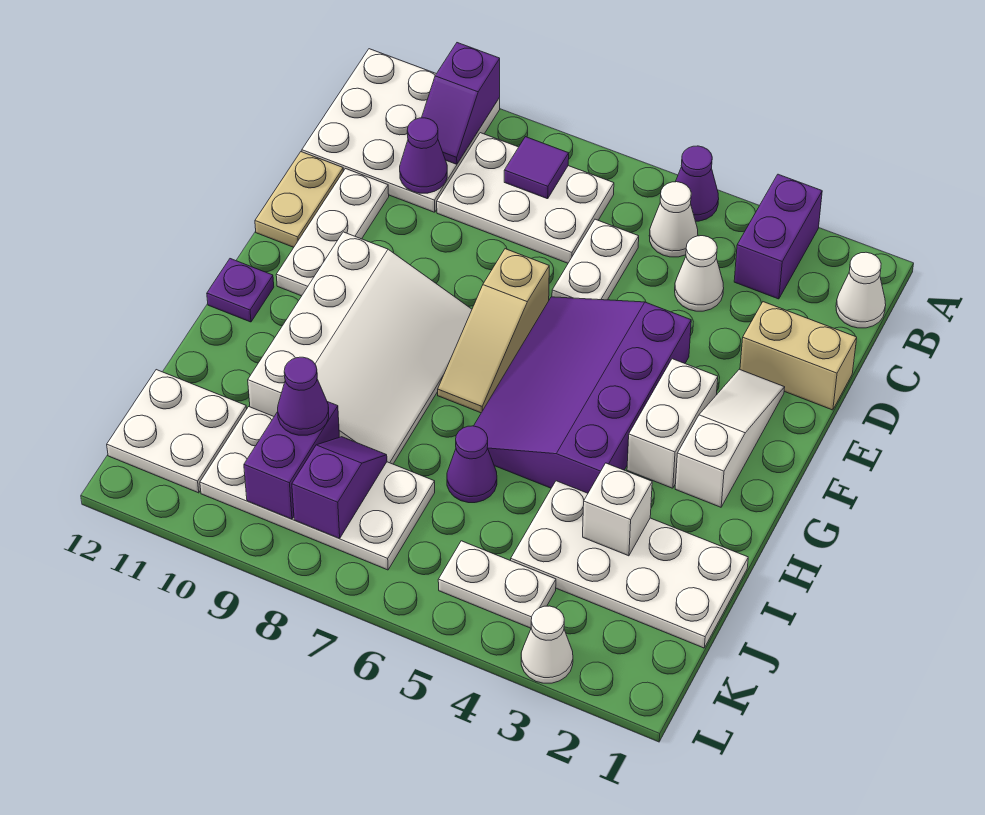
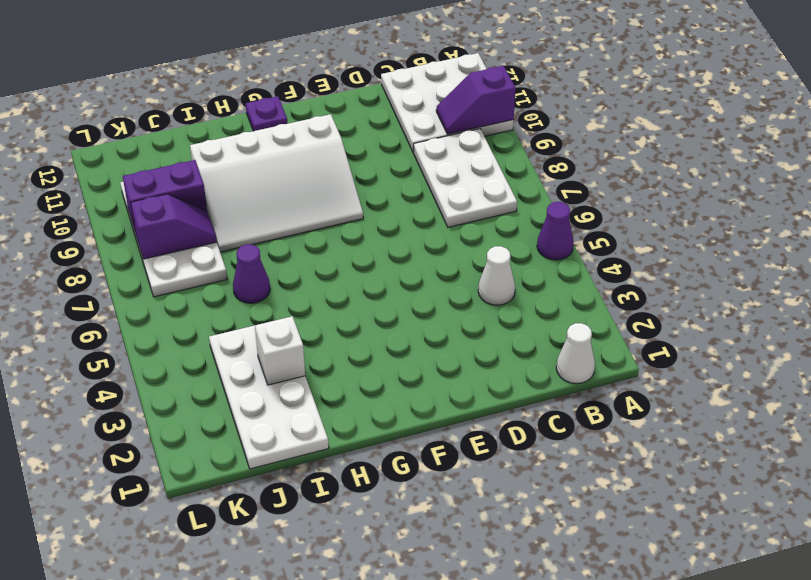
none -> purple brick A3:B3 level 1
none -> white cone B5 level 1
none -> white plate C6:D6 level 1
none -> tan brick D1:D2 level 1

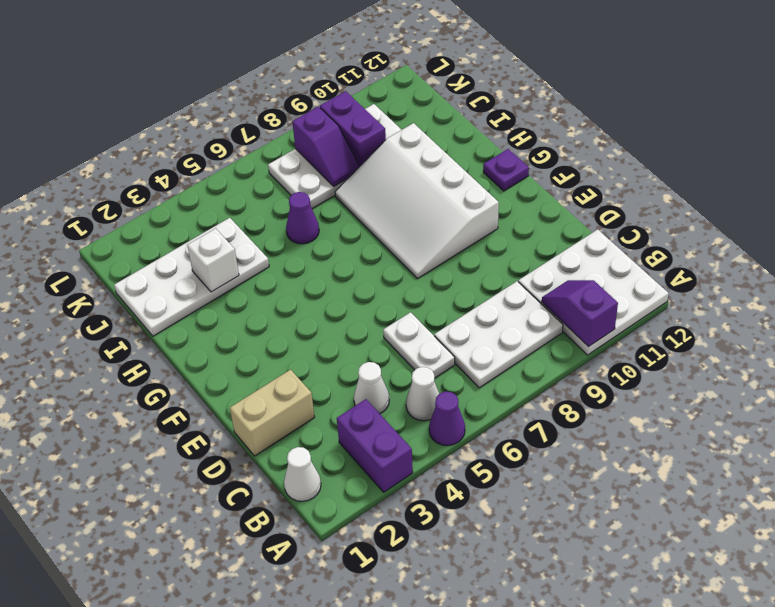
none -> white plate D11:F11 level 1
none -> tan plate D12:E12 level 1
none -> white slope E2:G2 level 1 top G
none -> purple slope E4:H6 level 1 top 4

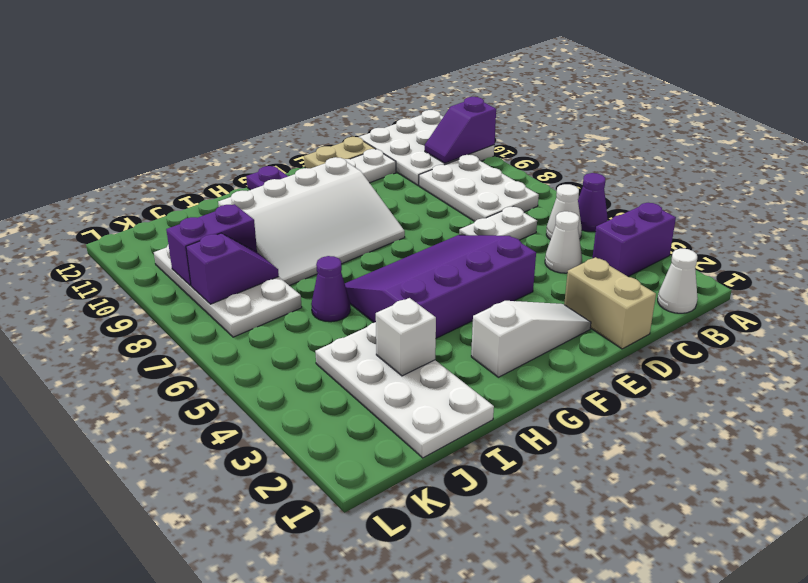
none -> tan slope E7:G7 level 1 top E
none -> white brick F3:G3 level 1
none -> white plate J11:K12 level 1
none -> white plate K4:K5 level 1

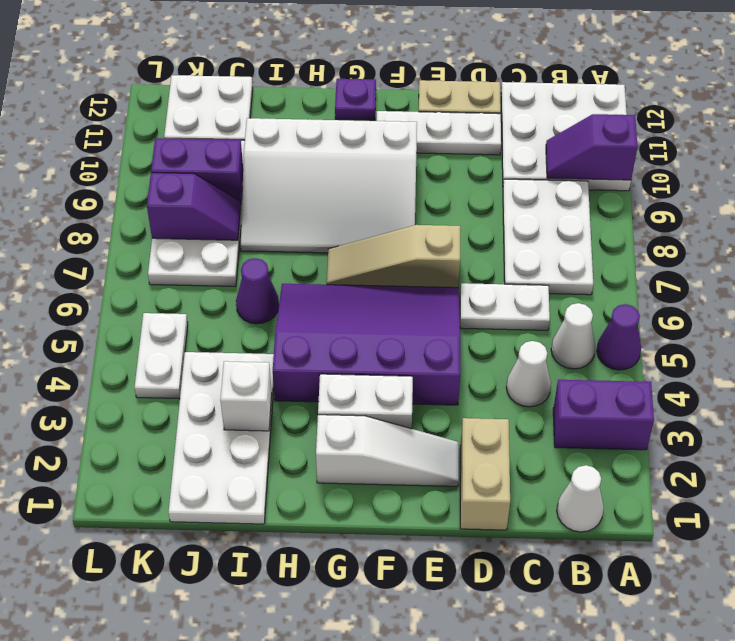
none -> white cone L3 level 1
none -> purple tile B8 level 2
none -> purple cone C10 level 2
none -> purple cone J9 level 3

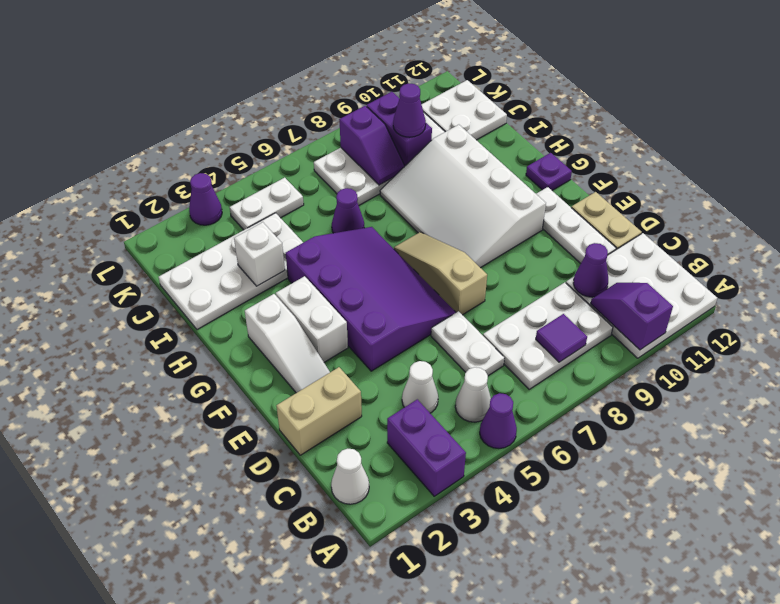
purple cone L3 level 1 -> white cone L3 level 1

